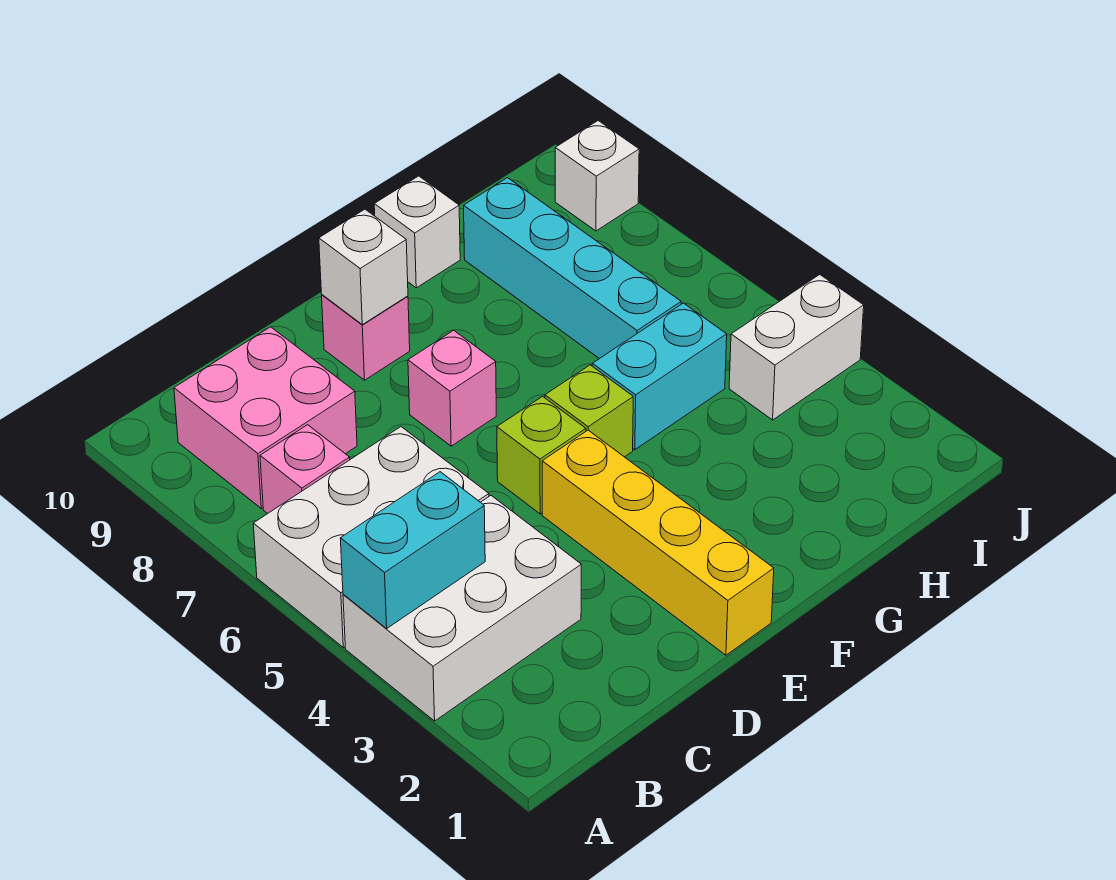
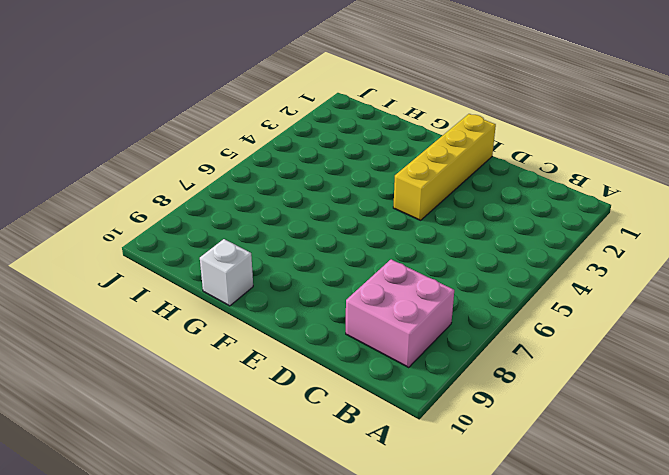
none -> white brick A3:C4 level 1
none -> white brick A5:C6 level 1
none -> pink brick B7 level 1

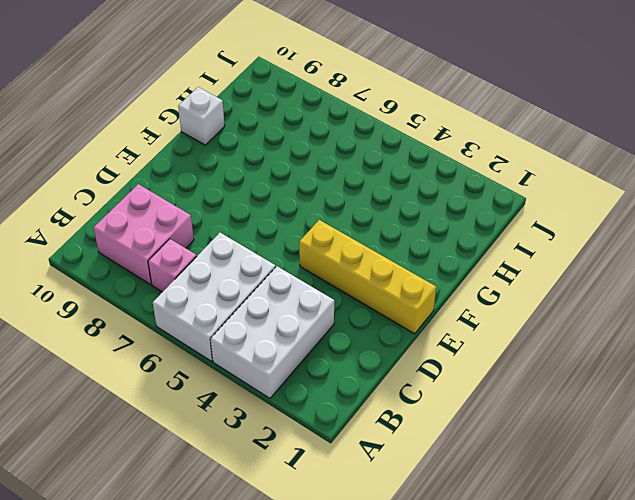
none -> lime brick E5 level 1
none -> pink brick E7 level 1
none -> pink brick E9 level 1

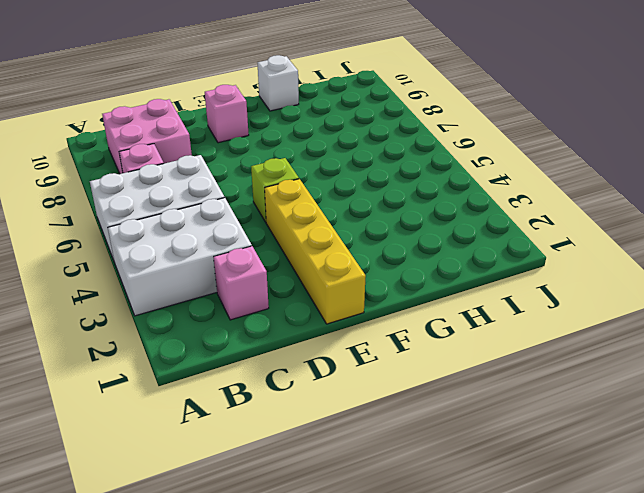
pink brick C2 level 1 -> pink brick E7 level 1
none -> lime brick F5 level 1
none -> cyan brick G5:H5 level 1
none -> cyan brick H6:H9 level 1

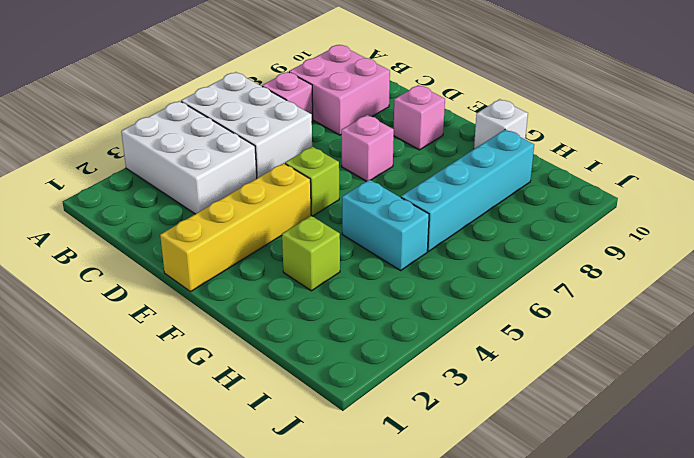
lime brick G3 level 1 -> lime brick F5 level 1
none -> white brick I4:J4 level 1
none -> white brick J9 level 1
none -> cyan brick A4:B4 level 2

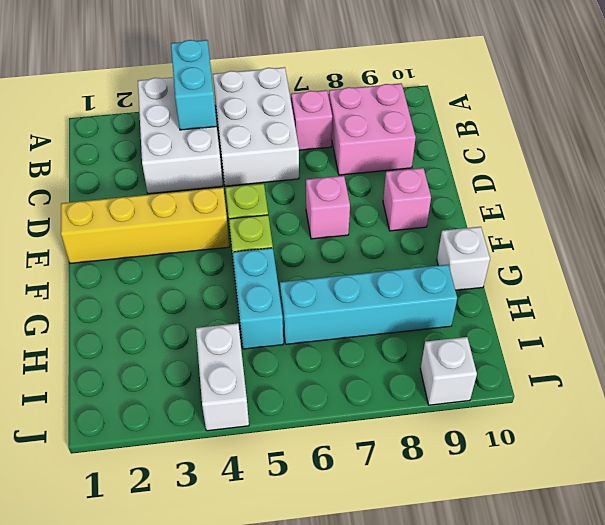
none -> white brick E9 level 2

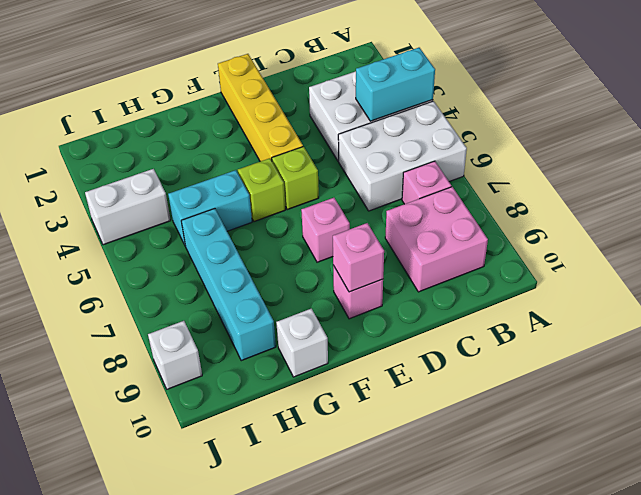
pink brick E9 level 2 -> white brick E9 level 2

